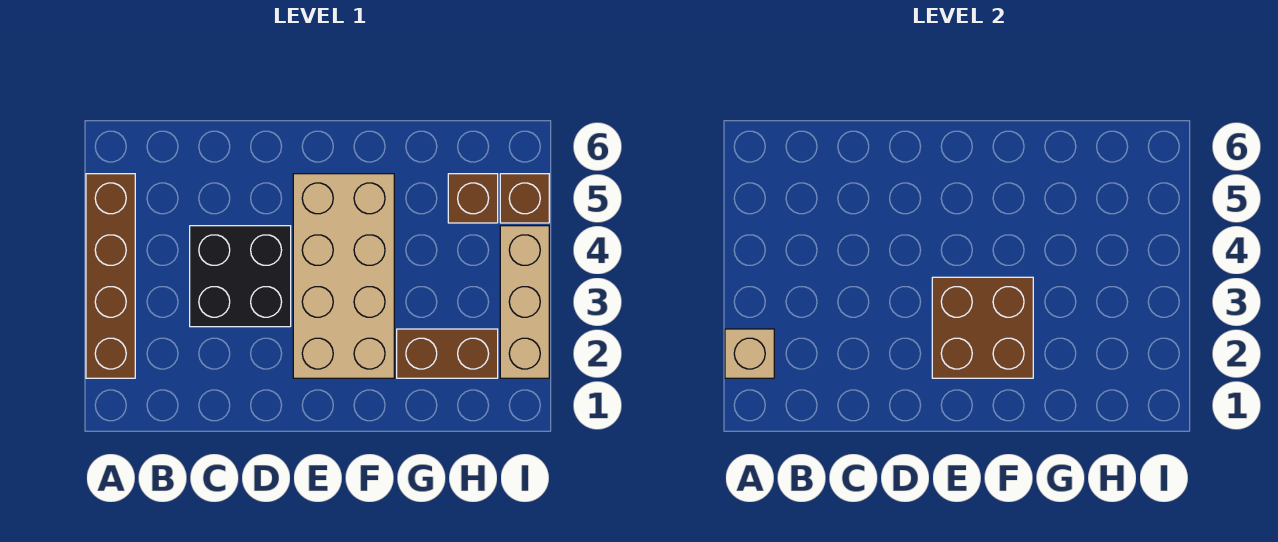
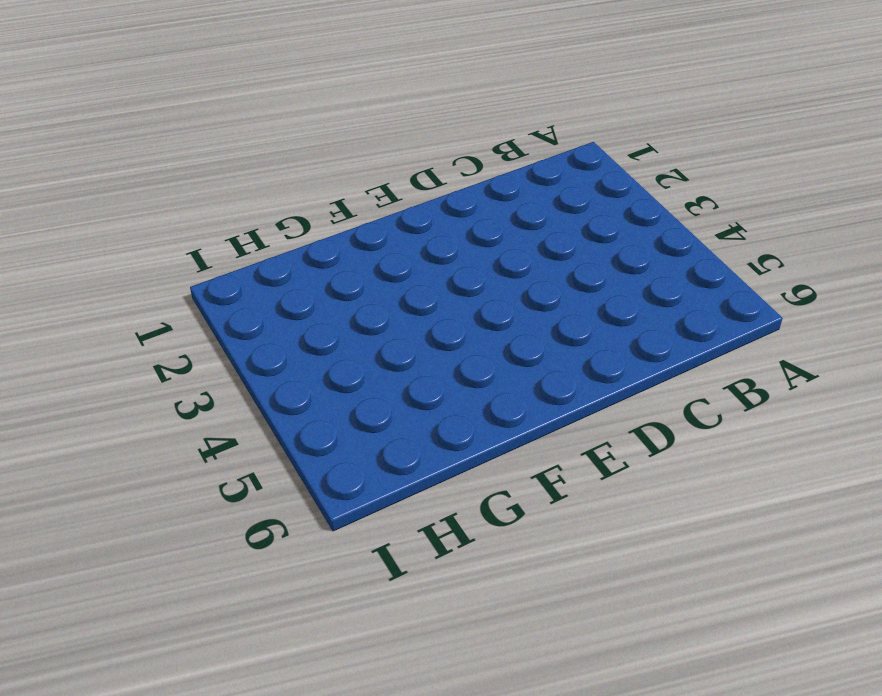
none -> brown brick A2:A5 level 1
none -> black brick C3:D4 level 1

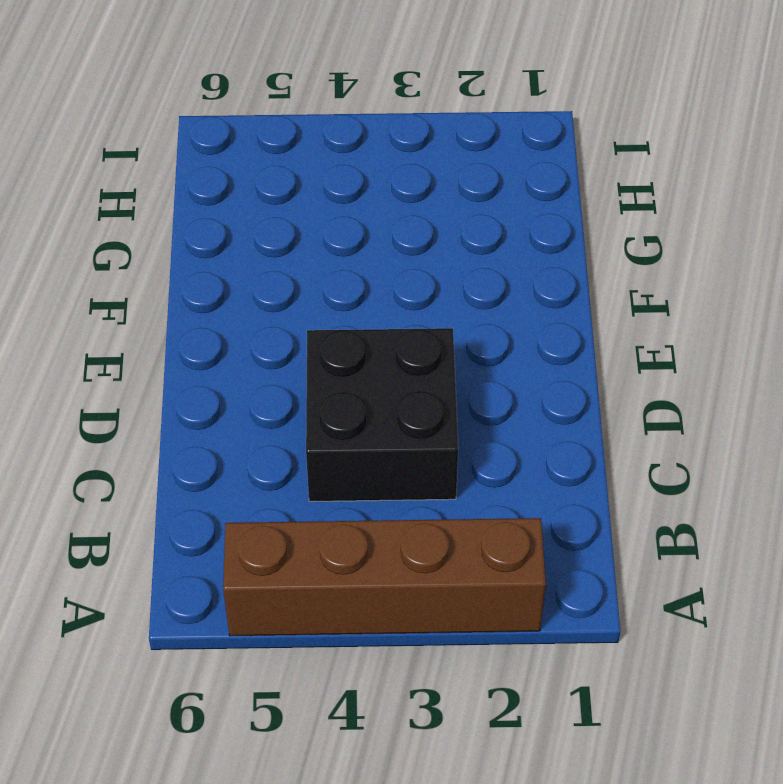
none -> tan brick E2:F5 level 1
none -> brown brick G2:H2 level 1

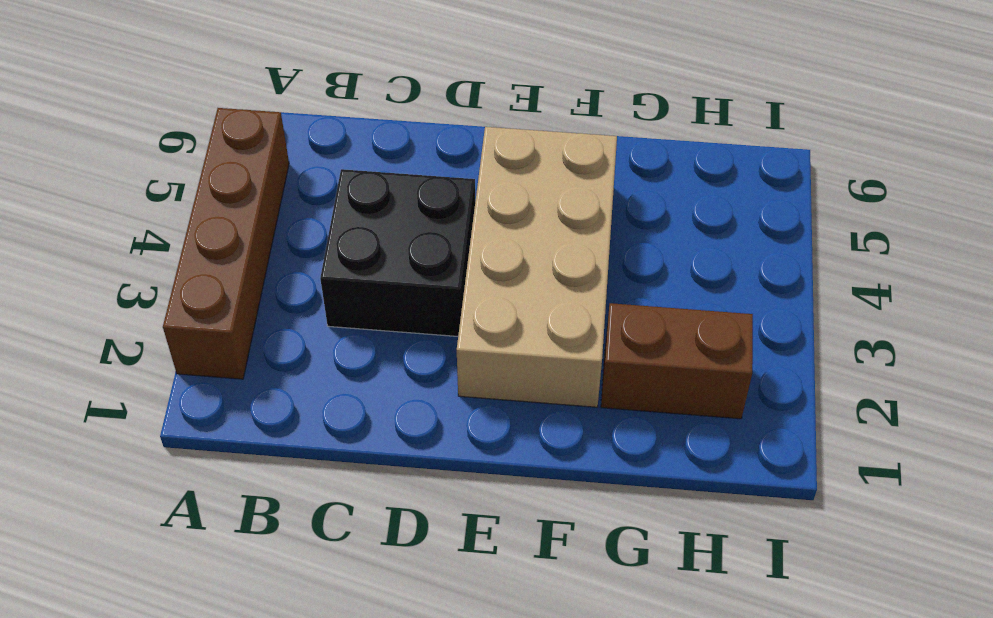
none -> brown brick H5 level 1
none -> tan brick I2:I4 level 1

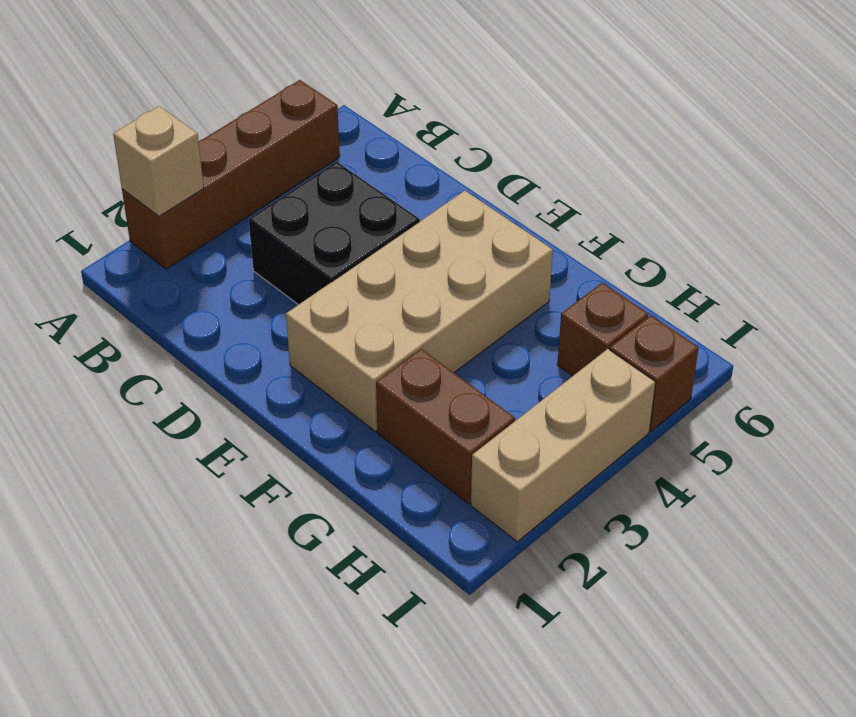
none -> brown brick E2:F3 level 2

